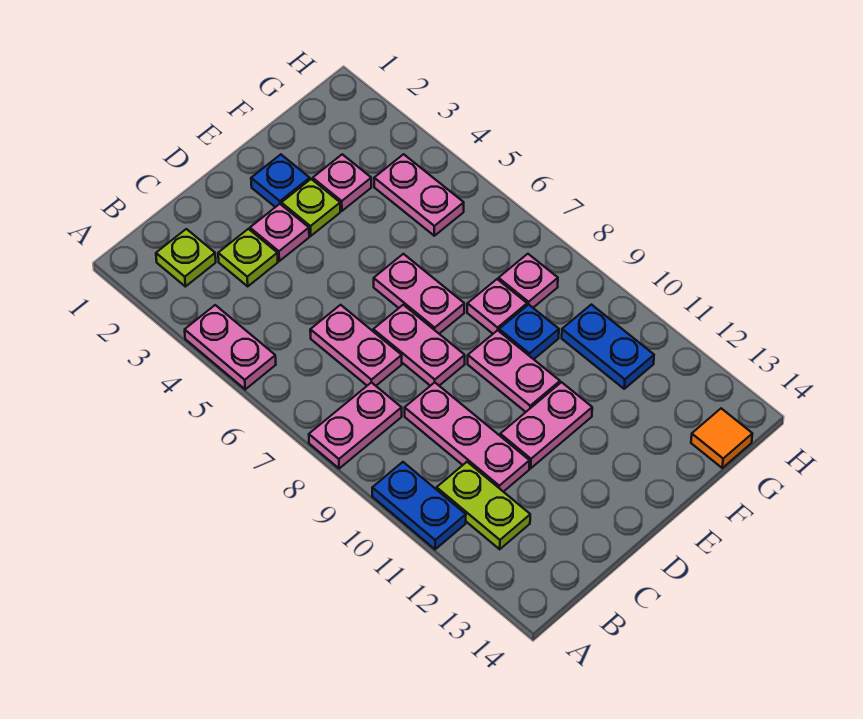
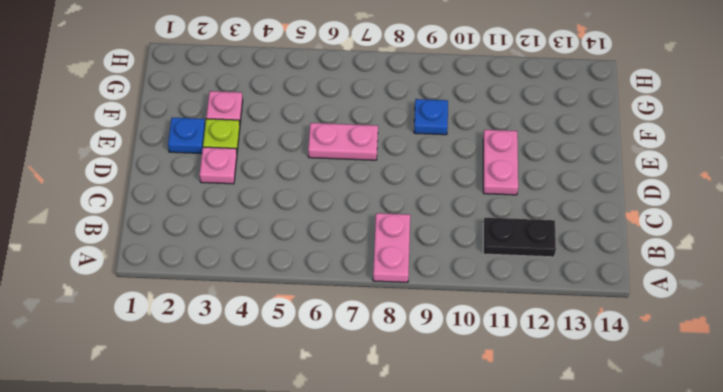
black plate B11:B12 level 1 -> lime plate B11:B12 level 1
none -> pink plate A4:A5 level 1
none -> blue plate A10:A11 level 1
none -> lime plate B2 level 1

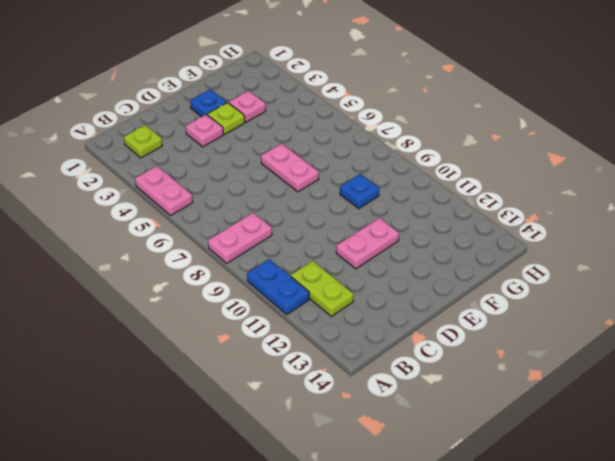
none -> lime plate C3 level 1
none -> pink plate C6:C7 level 1
none -> pink plate C9:C11 level 1

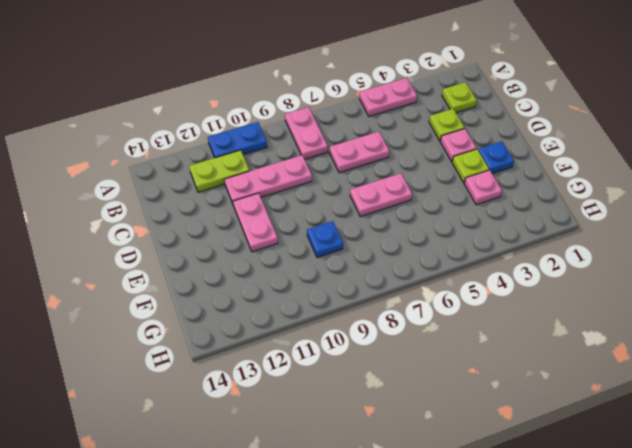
none -> pink plate D7:D8 level 1
none -> pink plate E9:E10 level 1
none -> pink plate F8 level 1

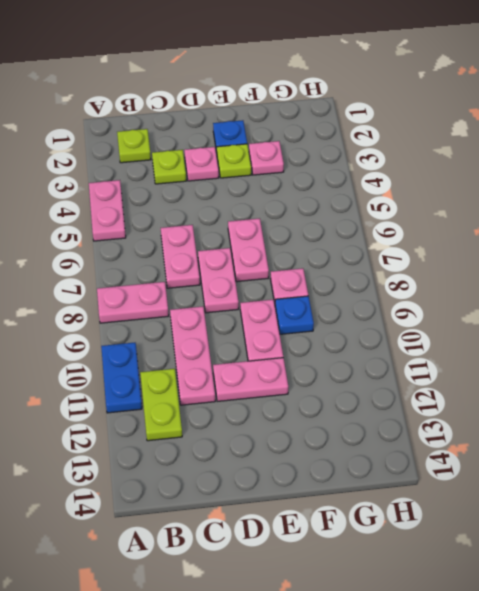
none -> pink plate G4:G5 level 1
none -> pink plate G8 level 1
none -> blue plate G10:G11 level 1

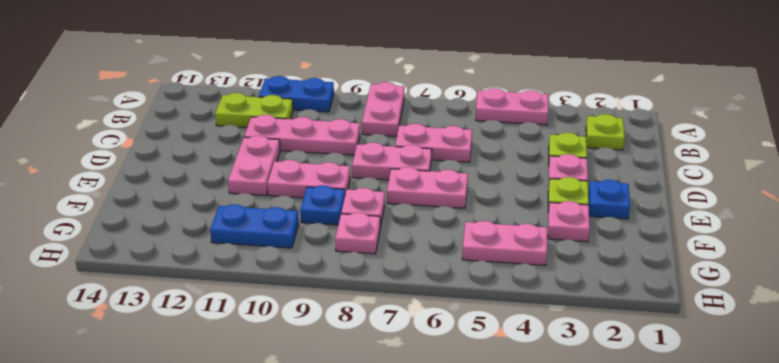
none -> orange tile G14 level 1

